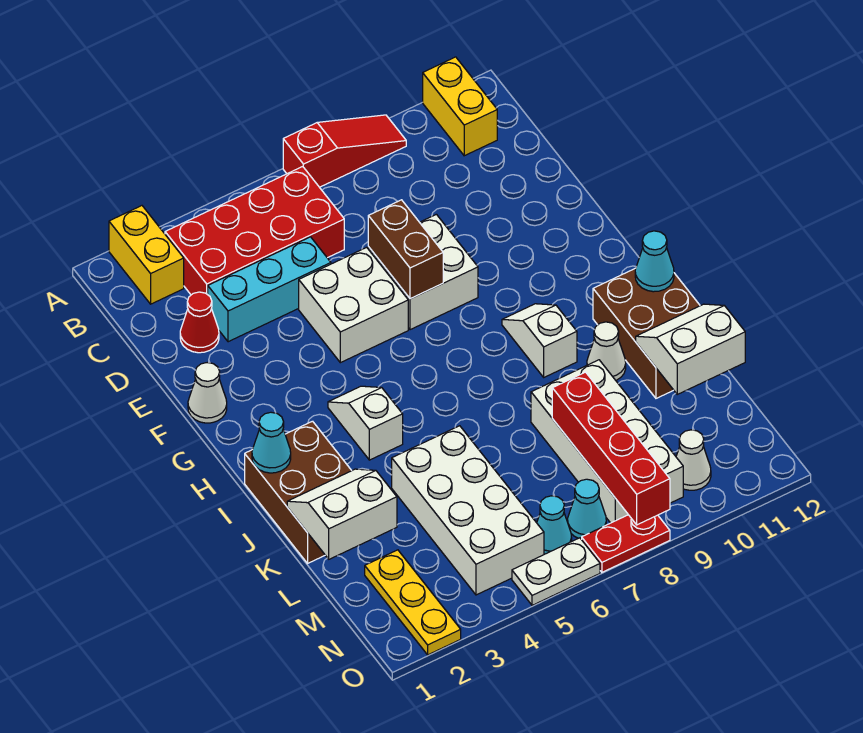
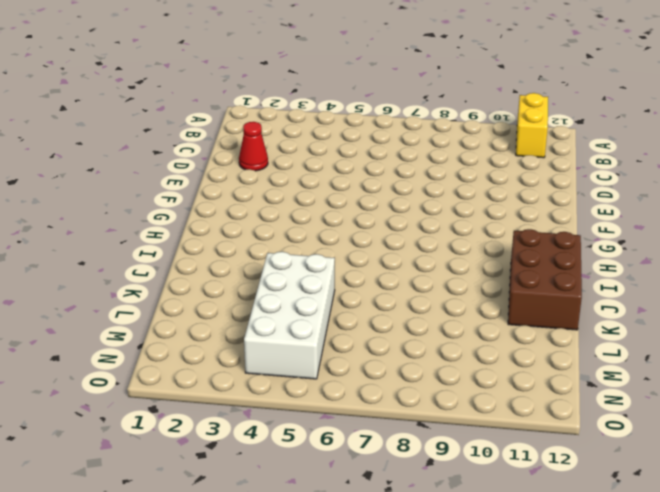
none -> yellow brick A2:B2 level 1
none -> red slope A7:A9 level 1 top 7
none -> red brick B3:C6 level 1

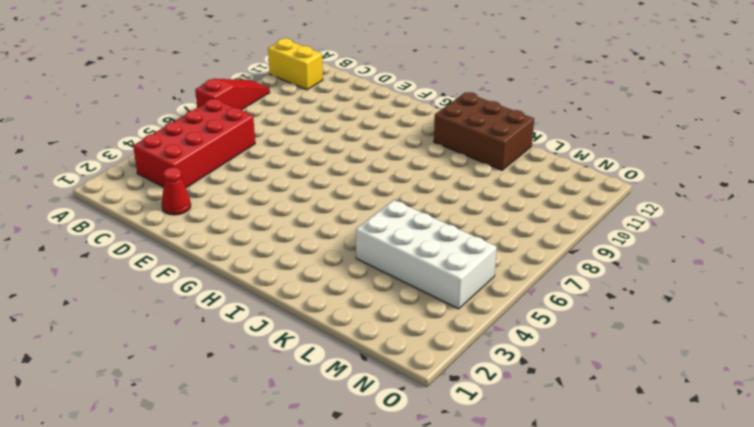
none -> yellow brick A2:B2 level 1
none -> cyan brick D3:D5 level 1
none -> white brick E5:F6 level 1

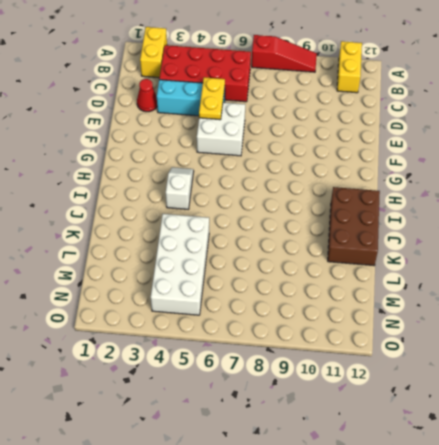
yellow plate D5:E5 level 2 -> none
none -> white brick E7:F8 level 1
none -> white cone F1 level 1
none -> white slope H9:I9 level 1 top I

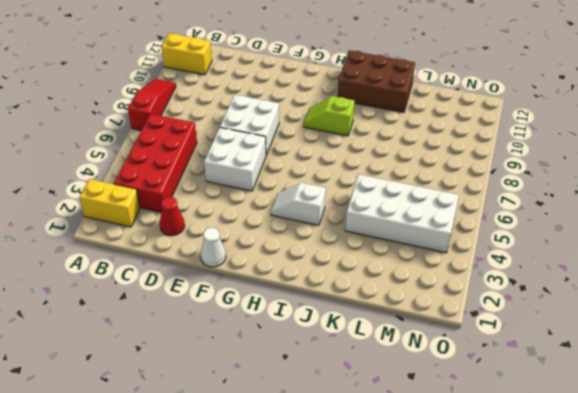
lime slope H9:I9 level 1 top I -> white slope H9:I9 level 1 top I
none -> cyan brick D3:D5 level 1
none -> brown brick I1:K2 level 1
none -> white cone J10 level 1

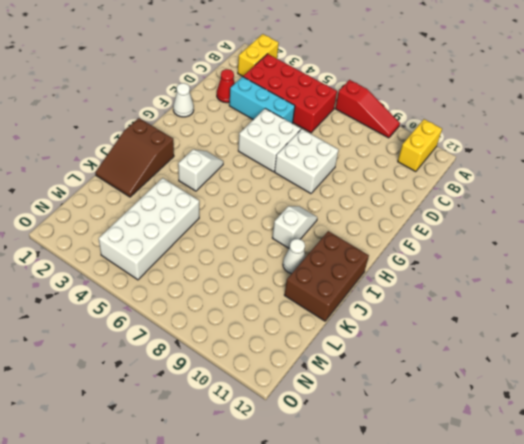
brown slope I1:K2 level 1 top I -> brown brick I1:K2 level 1
none -> white brick K8:N9 level 1
none -> yellow plate M2:O2 level 1
none -> cyan cone N6 level 1

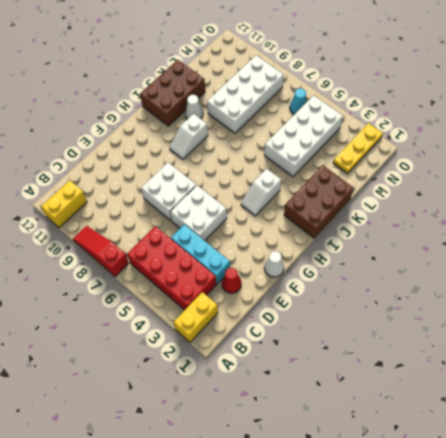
none -> cyan cone N7 level 1
none -> white cone N10 level 1
none -> white plate O5:O6 level 1

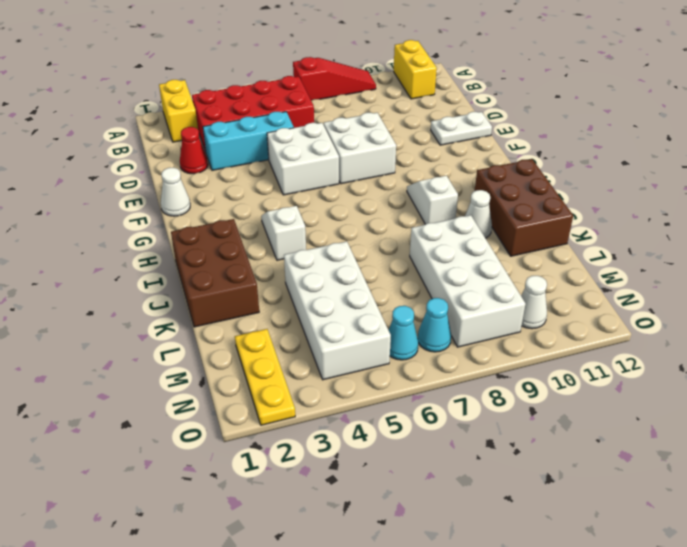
white plate E11:E12 level 1 -> white plate O5:O6 level 1
none -> red plate O7:O8 level 1
none -> brown brick E7:F7 level 2
none -> cyan cone I1 level 2

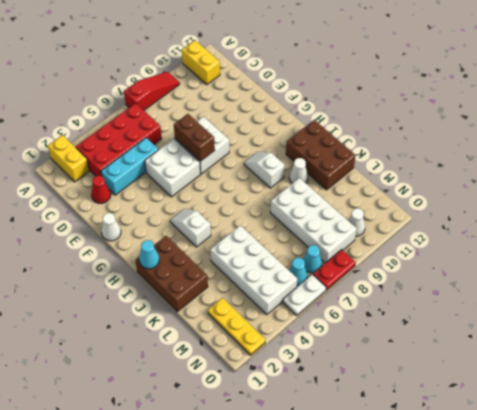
none -> cyan cone I12 level 2
none -> white slope K1:L2 level 2 top L
none -> white slope K11:L12 level 2 top L

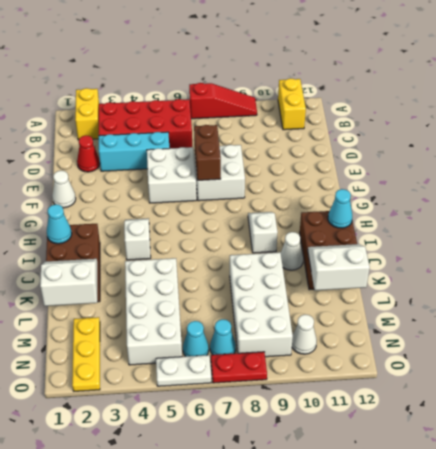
none -> red brick L8:O8 level 2

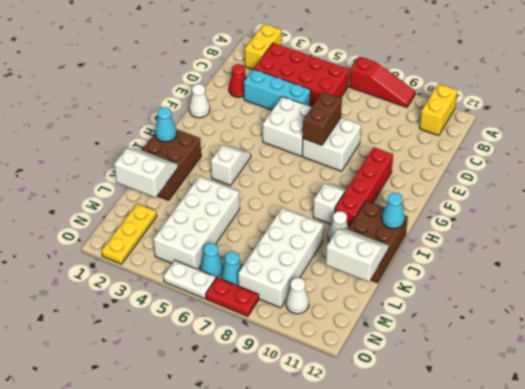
red brick F10:I10 level 1 -> red brick L8:O8 level 2

